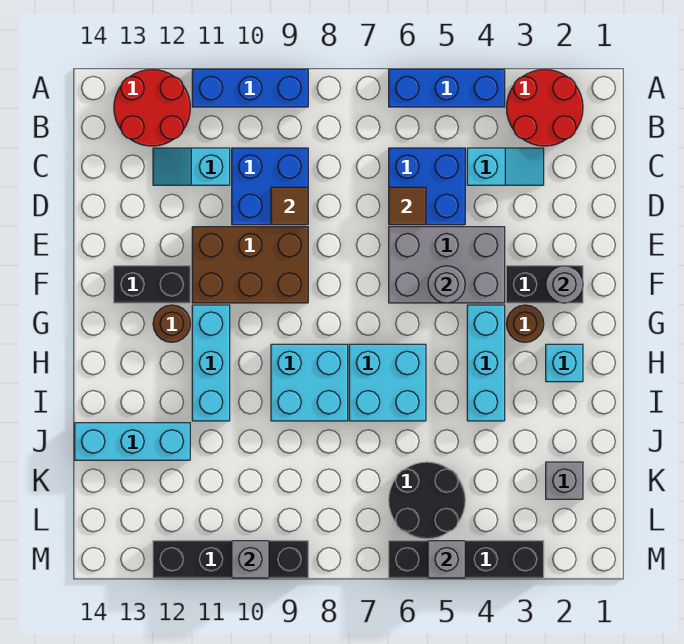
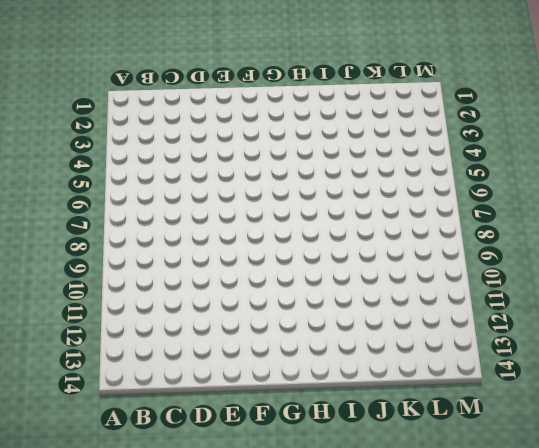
none -> red round brick A2:B3 level 1
none -> blue brick A4:A6 level 1
none -> blue brick A9:A11 level 1
none -> red round brick A12:B13 level 1

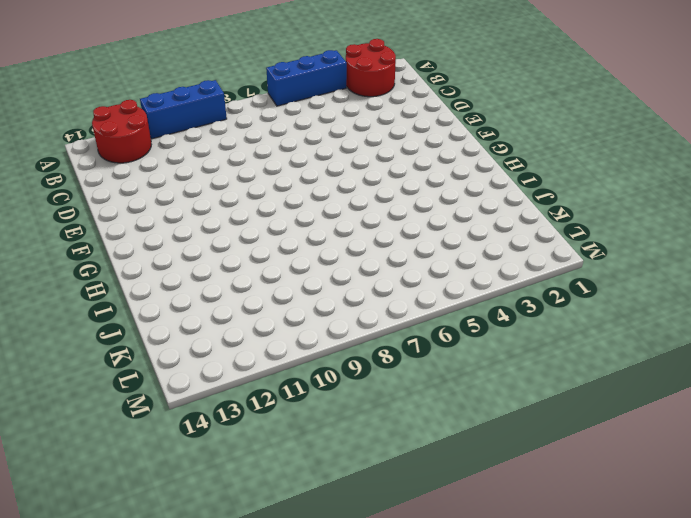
none -> cyan slope C3:C4 level 1 top 4
none -> blue brick C5:D6 level 1
none -> blue brick C9:D10 level 1
none -> cyan slope C11:C12 level 1 top 11

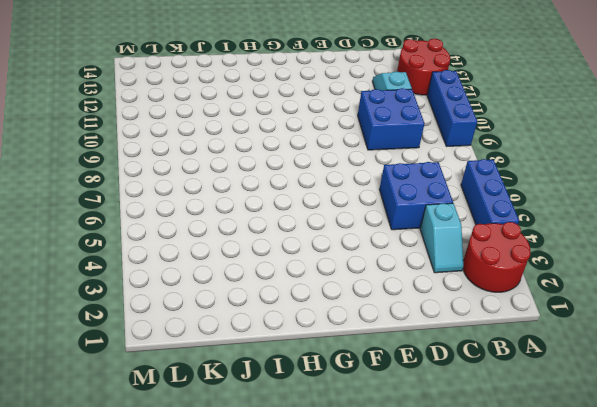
none -> grey brick E4:F6 level 1
none -> brown brick E9:F11 level 1
none -> black brick F2:F3 level 1
none -> black brick F12:F13 level 1

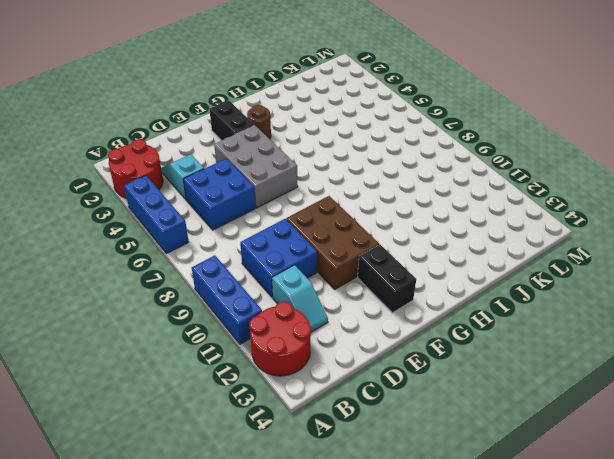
none -> cyan brick G4:I4 level 1
none -> cyan brick G11:I11 level 1
none -> brown round brick G12 level 1
none -> cyan brick H2 level 1

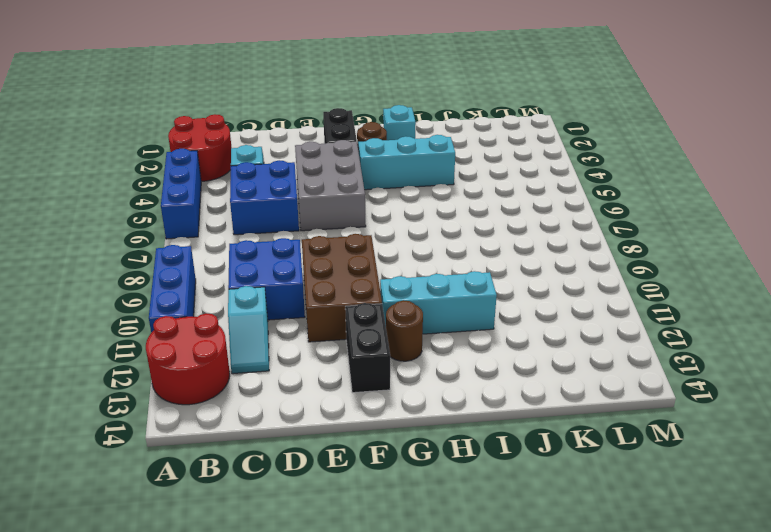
none -> cyan brick H6:I7 level 1
none -> cyan brick H8:I9 level 1
none -> cyan brick J12:J14 level 1
none -> grey brick K2 level 1

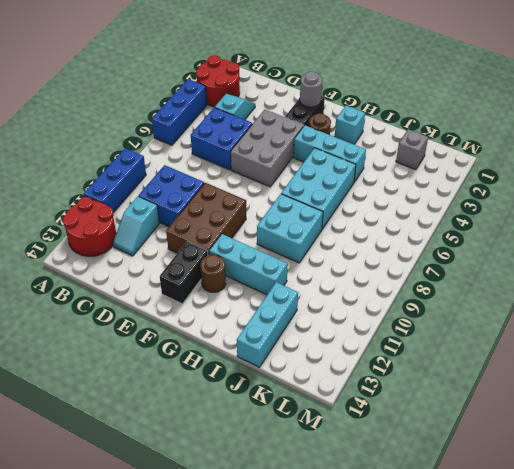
cyan brick H5:I7 level 1 -> cyan brick H6:I7 level 1
none -> black round brick K5:L6 level 1
none -> black brick M3:M6 level 1
none -> black brick M9:M12 level 1
none -> brown tile D6 level 2

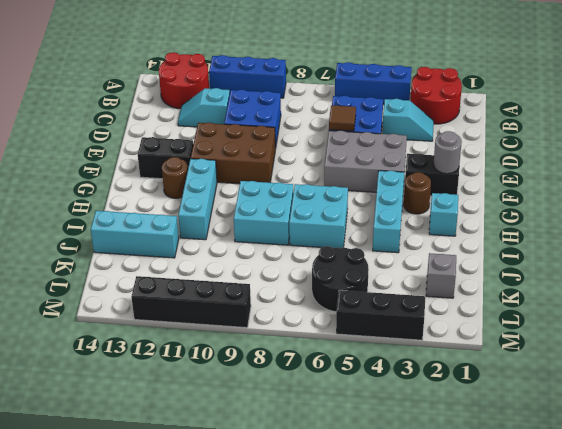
black brick M3:M5 level 1 -> black brick M3:M6 level 1
none -> brown tile D9 level 2
none -> grey round brick F5 level 2
none -> grey brick M5 level 2
none -> grey brick M10 level 2

